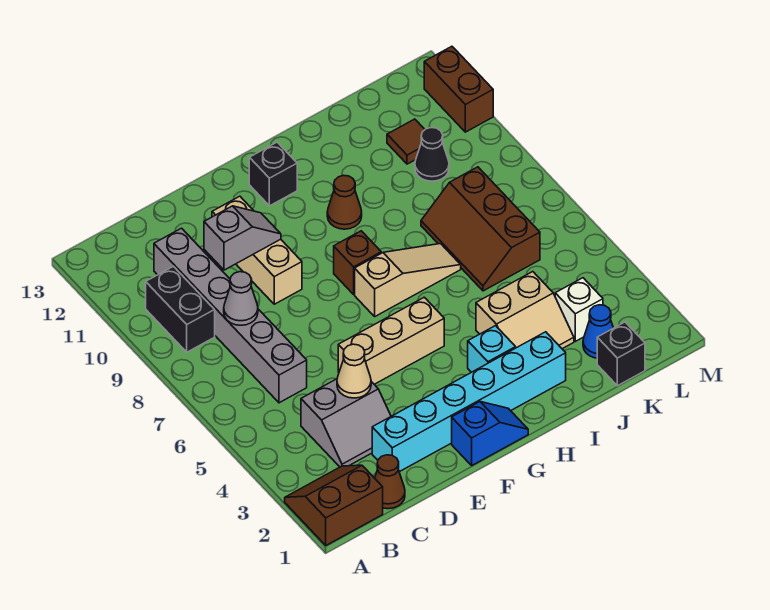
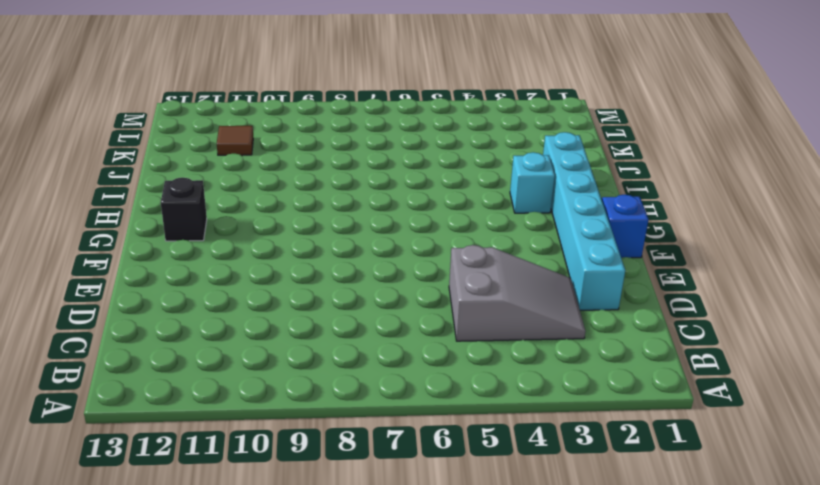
grey slope C3:D5 level 1 top 5 -> grey slope C3:D4 level 1 top 4
none -> brown slope A1:B2 level 1 top 1
none -> black brick B9:B10 level 1
none -> brown cone C1 level 1

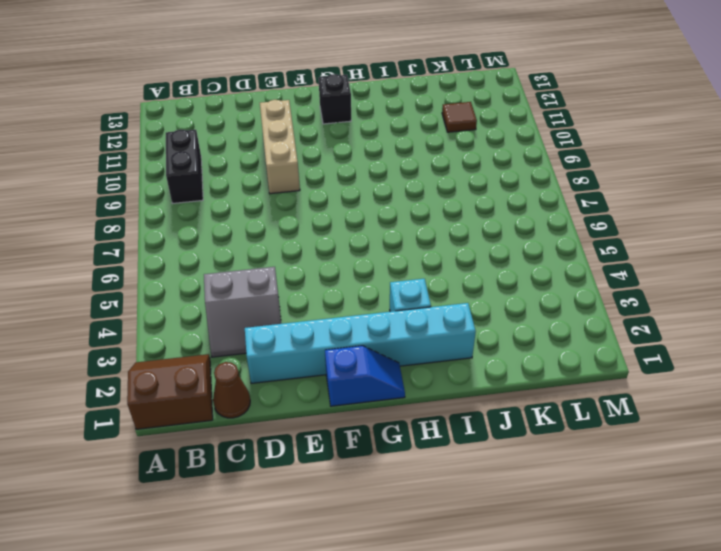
none -> grey brick C6:C11 level 1
none -> tan brick E5:G5 level 1
none -> tan slope G7:I7 level 1 top G

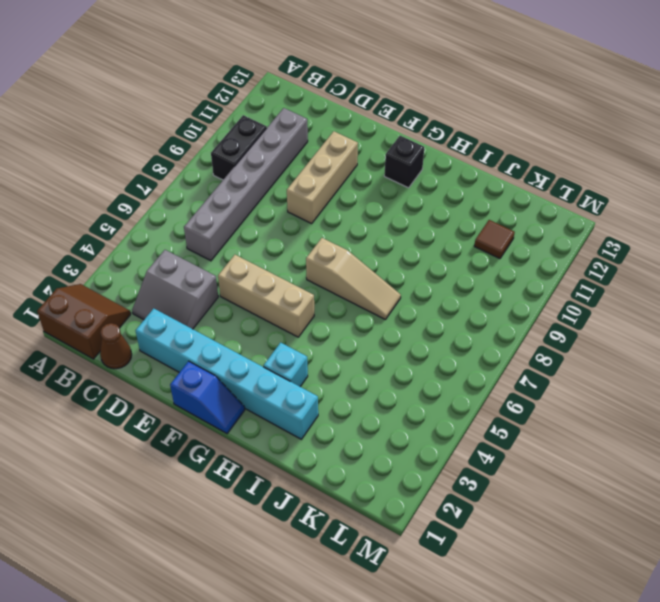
none -> brown brick G8 level 1
none -> brown cone H10 level 1
none -> tan slope I3:J4 level 1 top 4

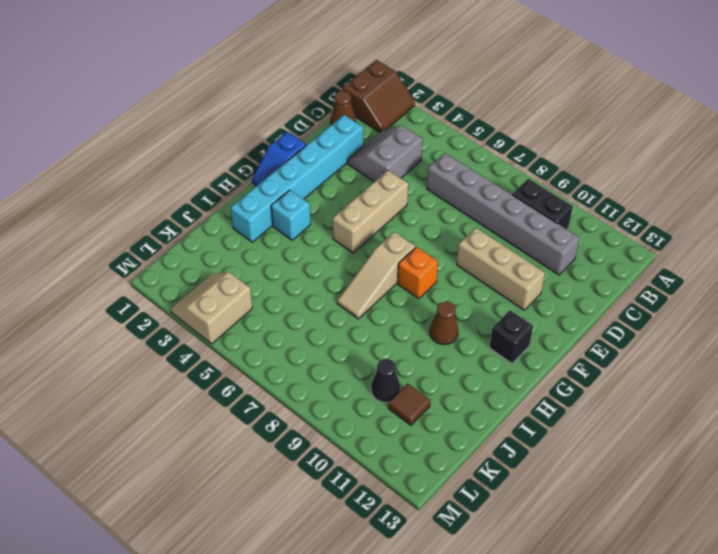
orange brick G8 level 1 -> brown brick G8 level 1
tan slope L3:M4 level 1 top 4 -> tan slope I3:J4 level 1 top 4
none -> brown slope J6:K8 level 1 top K
none -> black brick K1 level 1
none -> blue cone K2 level 1

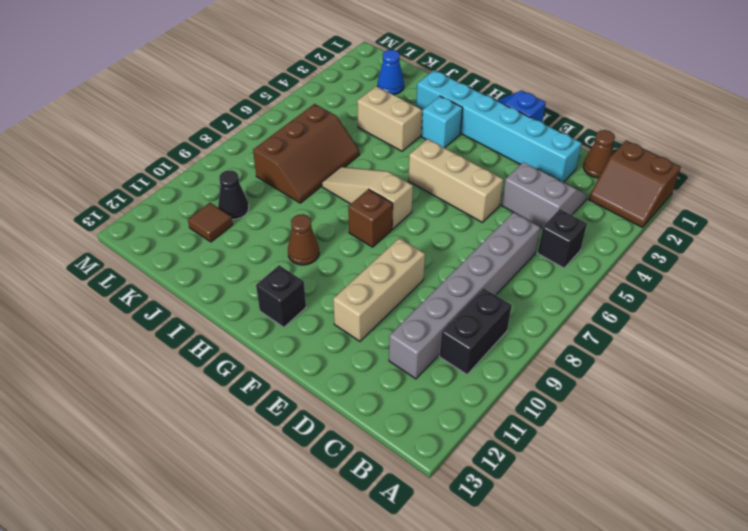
black brick B5 level 1 -> black brick K1 level 1
none -> white brick K3 level 1
none -> brown brick M11:M12 level 1
none -> grey cone C8 level 2

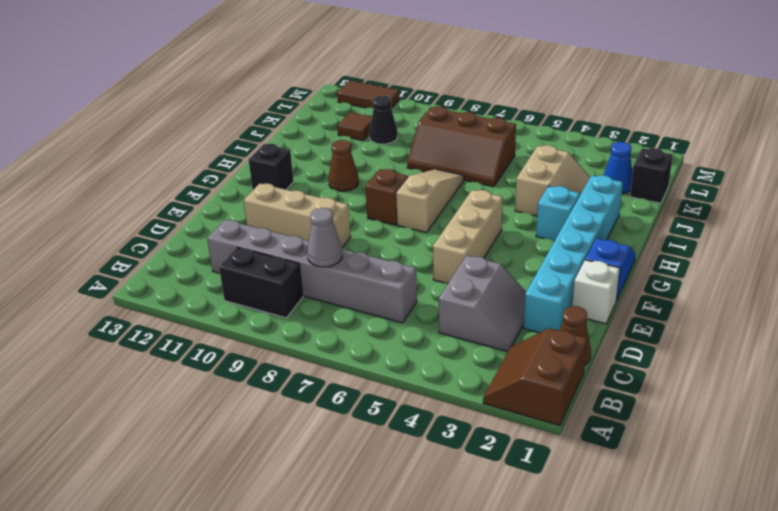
white brick E1 level 1 -> white brick K3 level 1
brown tile M11:M12 level 1 -> brown brick M11:M12 level 1
none -> tan cone D4 level 2
none -> grey slope D10:E10 level 2 top D

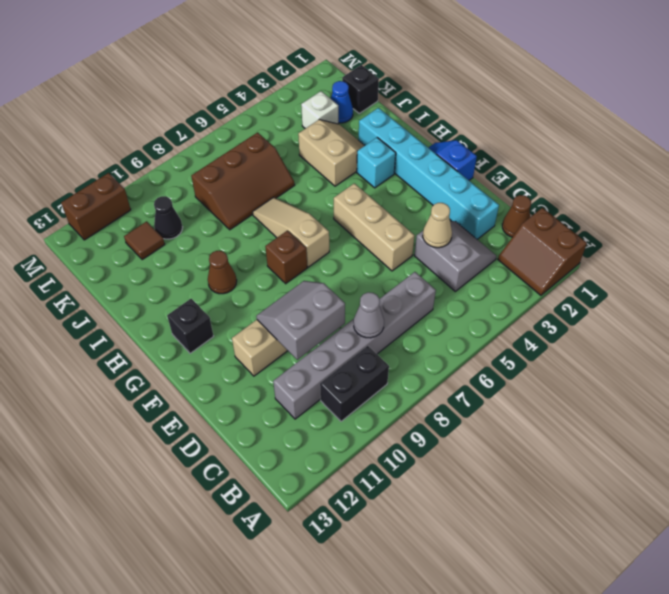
grey slope D9:E10 level 2 top D -> grey slope D10:E10 level 2 top D

